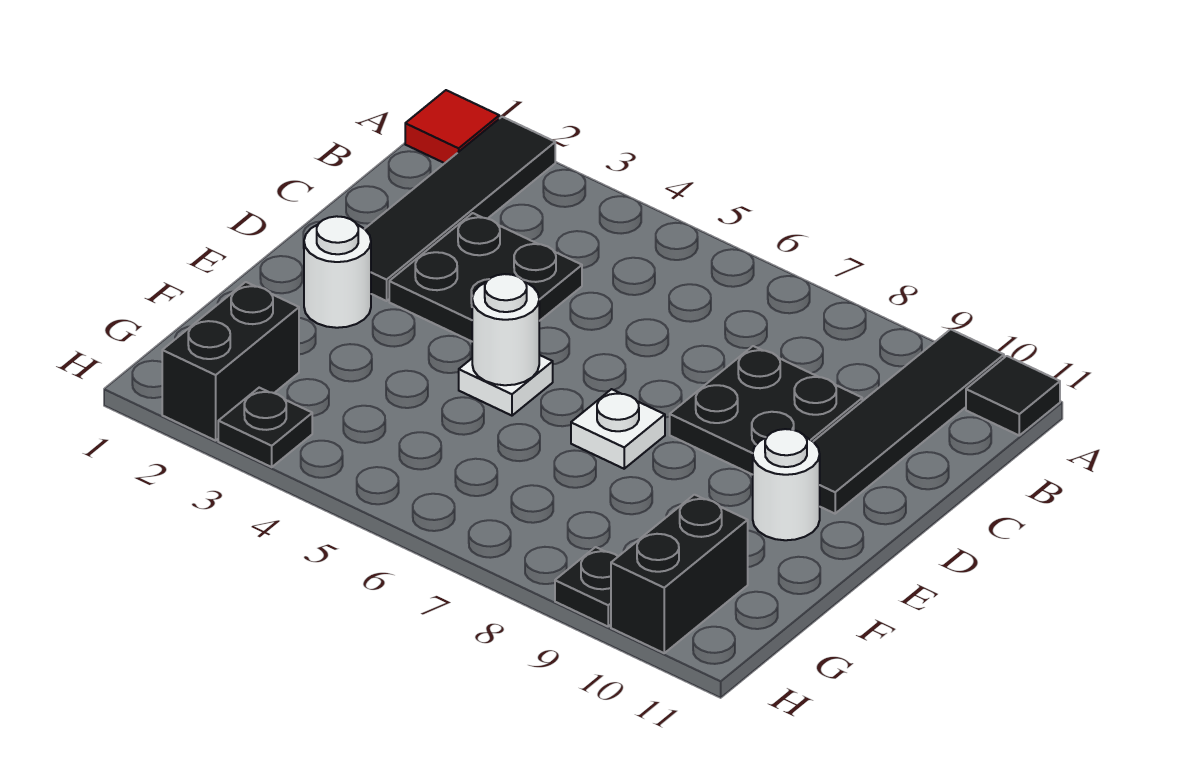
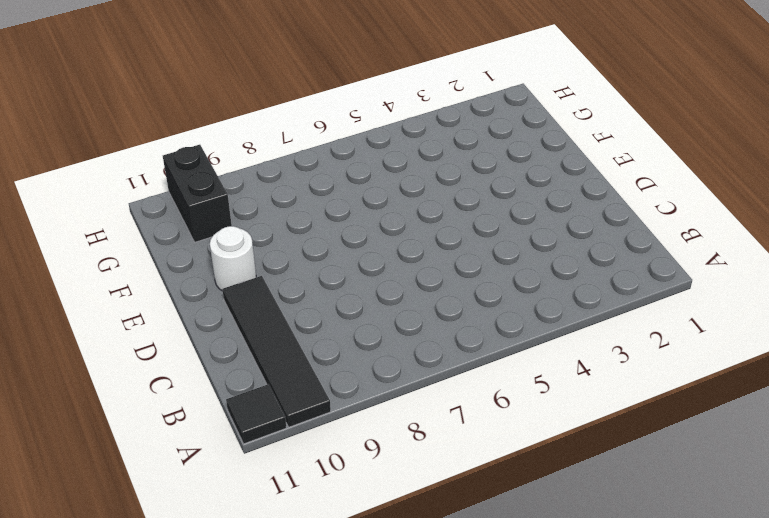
none -> red tile A1 level 1
none -> black tile A2:D2 level 1
none -> black plate C3:D4 level 1

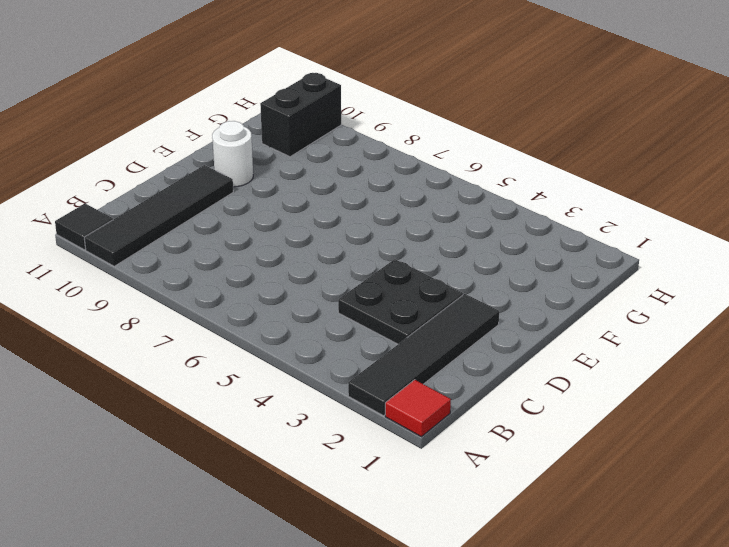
none -> black plate C8:D9 level 1
none -> white round brick E2 level 1
none -> white plate E5 level 1

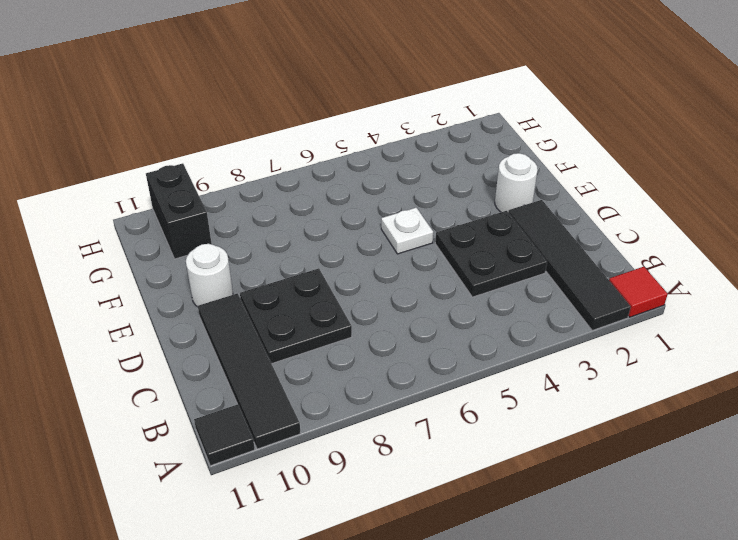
none -> white plate E7 level 1
none -> black brick G2:H2 level 1
none -> black plate H3 level 1

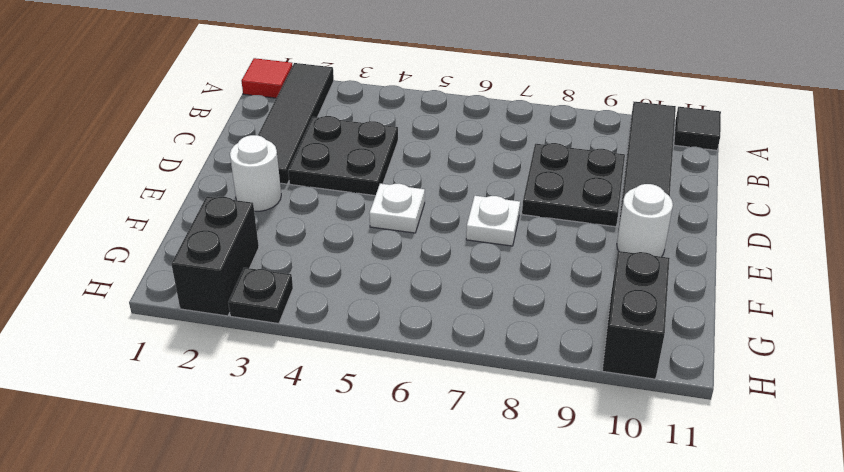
none -> black plate H9 level 1
none -> white round brick E5 level 2

